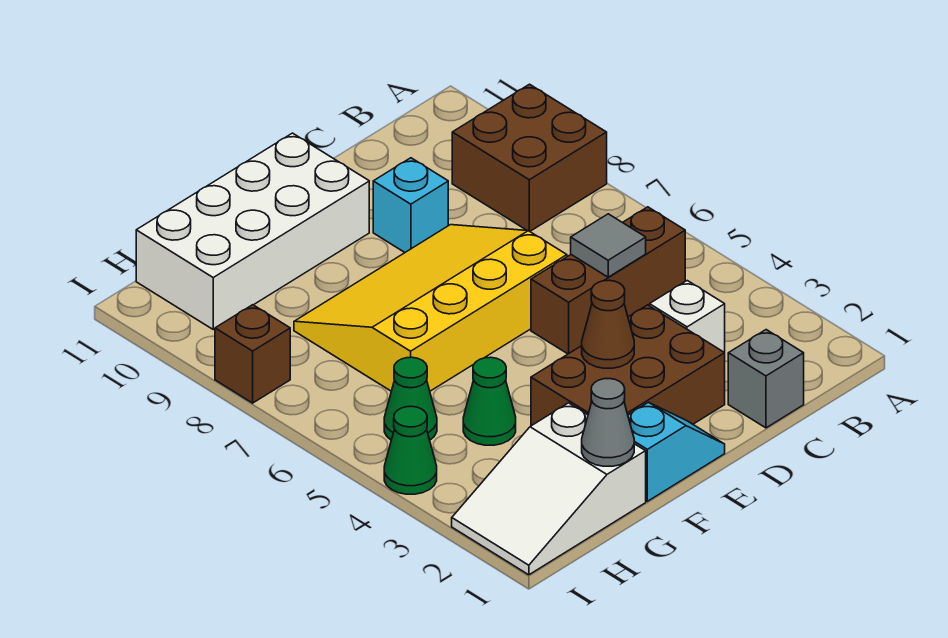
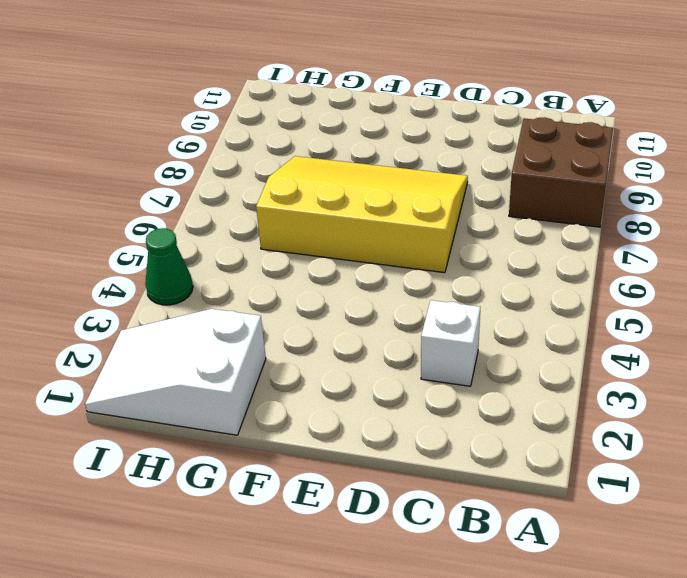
none -> brown brick B5:D5 level 1
none -> grey brick C1 level 1
none -> brown brick D2:F3 level 1

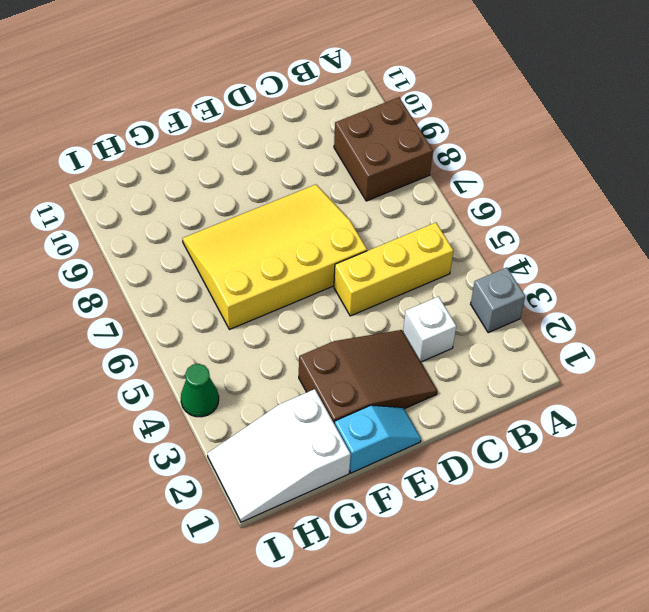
grey brick A3 level 1 -> grey brick C1 level 1
yellow brick B5:D5 level 1 -> brown brick B5:D5 level 1
brown slope D2:F3 level 1 top F -> brown brick D2:F3 level 1
none -> cyan brick D9 level 1
none -> white brick E10:H11 level 1
none -> green cone G4 level 1

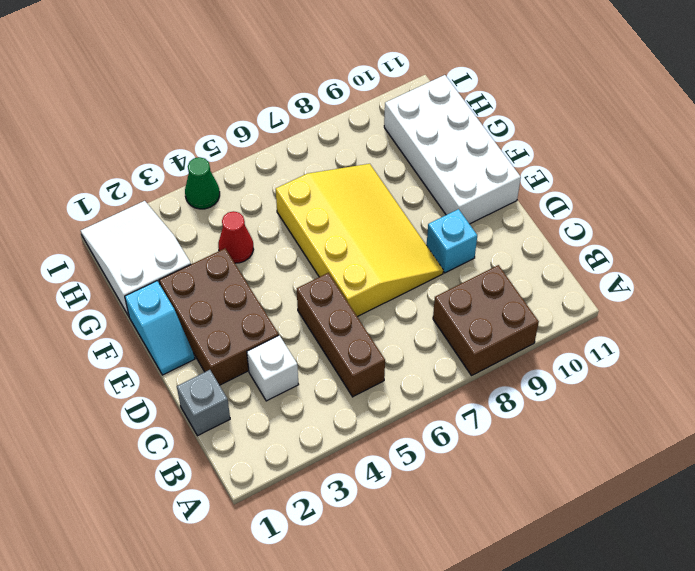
red cone G4 level 1 -> green cone G4 level 1
none -> green cone H5 level 1
none -> brown brick I8 level 1
none -> grey tile C5 level 2

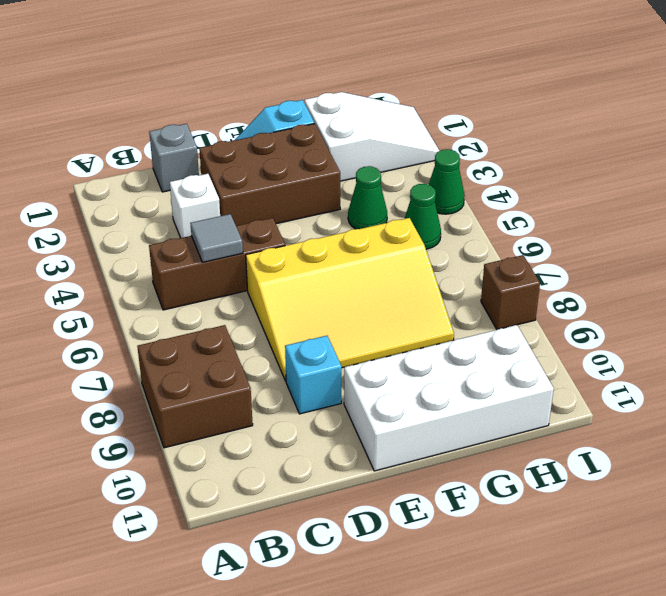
none -> brown cone E3 level 2
none -> grey cone G1 level 2

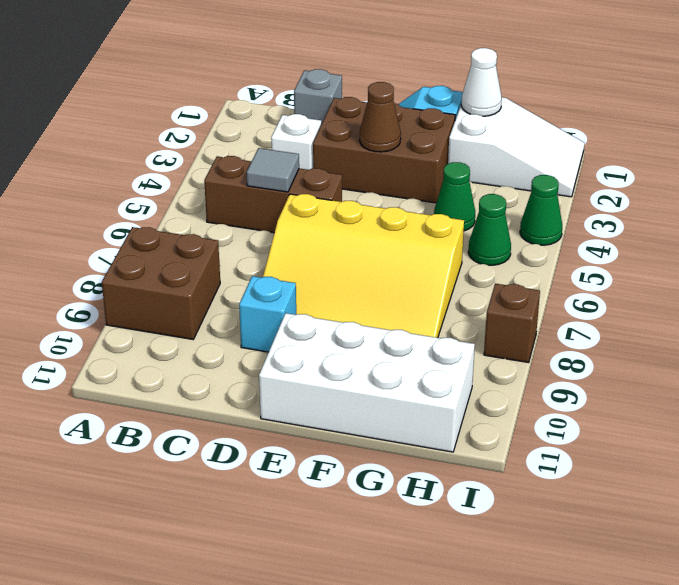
white cone G1 level 2 -> grey cone G1 level 2

